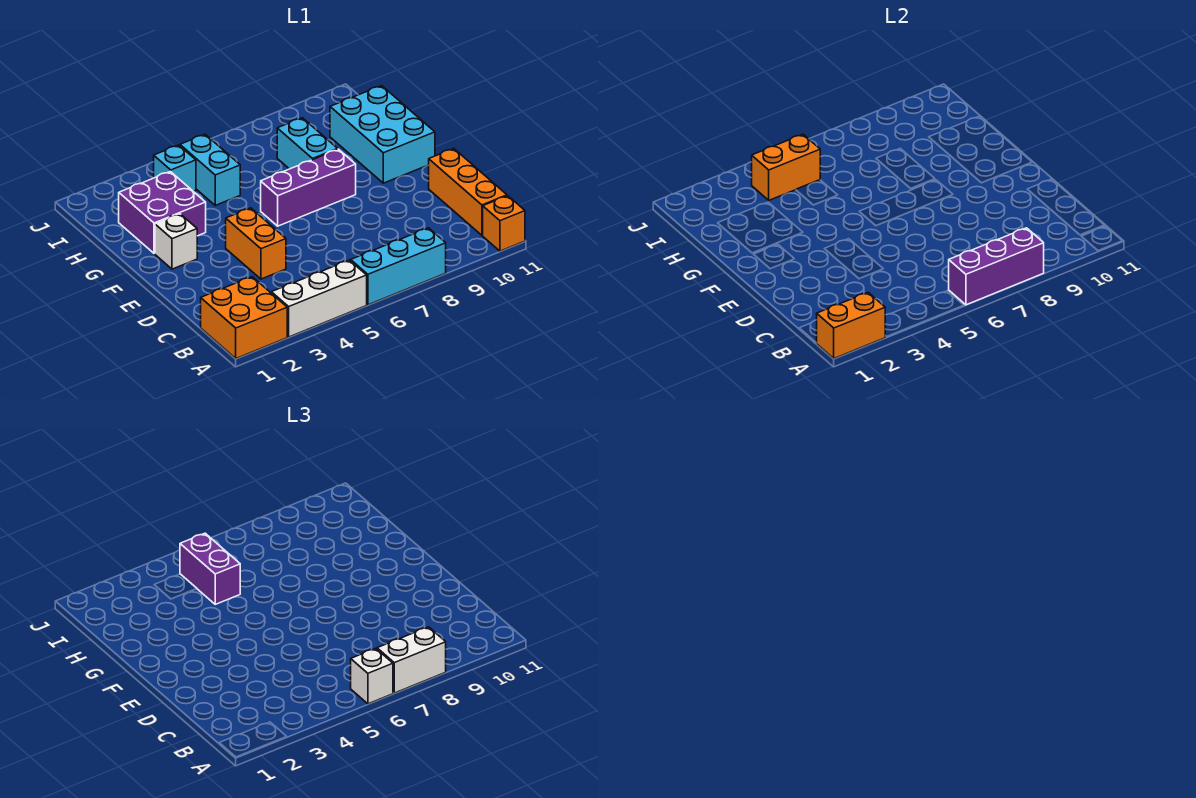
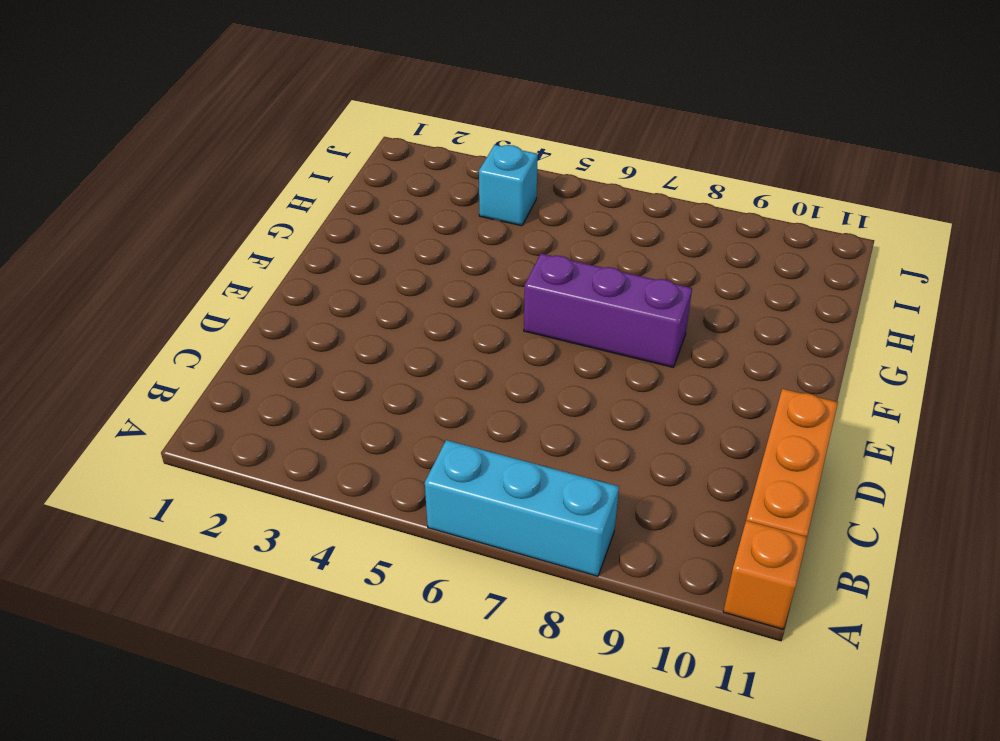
none -> orange brick A1:B2 level 1
none -> white brick A3:A5 level 1
none -> orange brick D4:E4 level 1

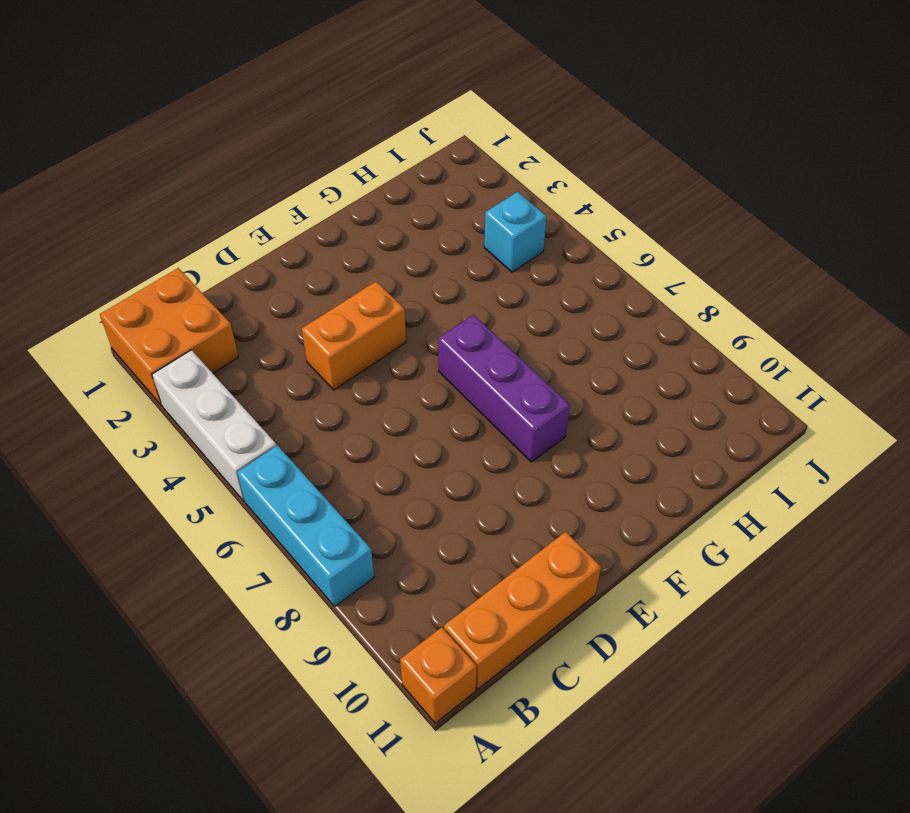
none -> white brick F2 level 1
none -> cyan brick F10:H11 level 1
none -> purple brick G2:H3 level 1

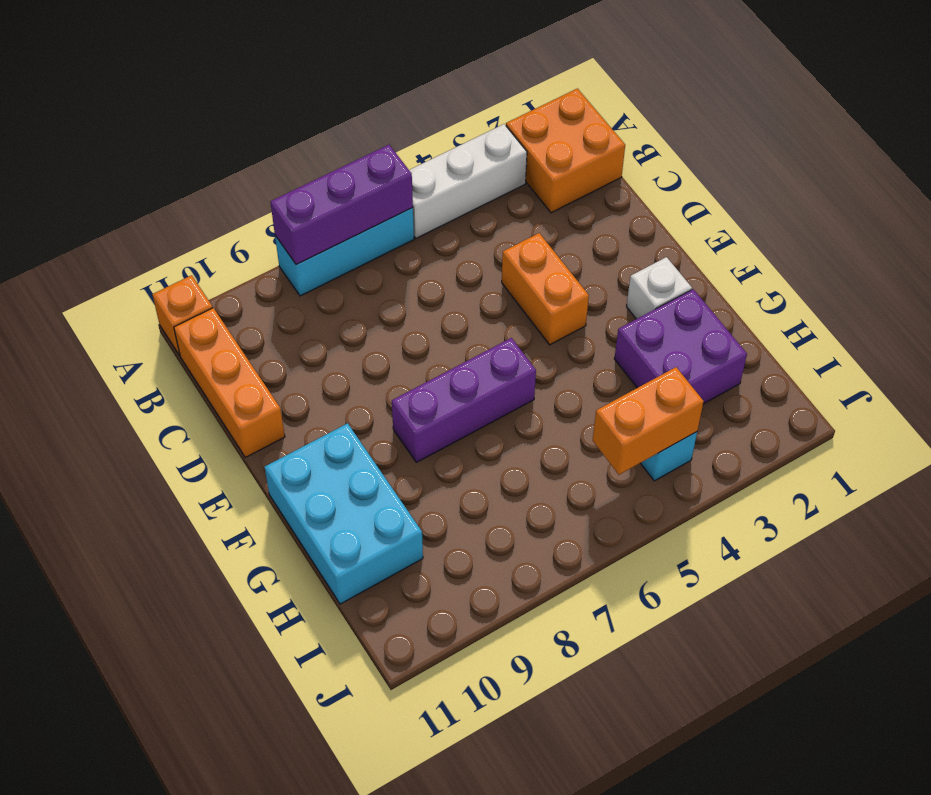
none -> cyan brick G8:H8 level 1
none -> cyan brick H5:I5 level 1
none -> orange brick A1:A2 level 2

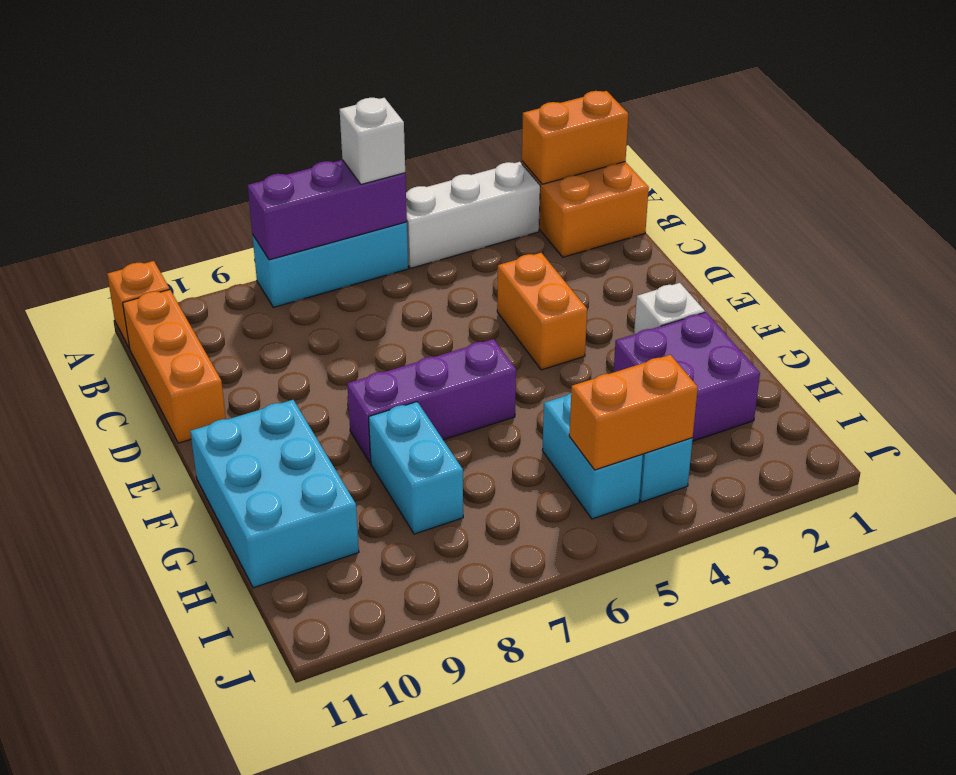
none -> white brick A7:A8 level 3
none -> purple brick H5:I5 level 3

